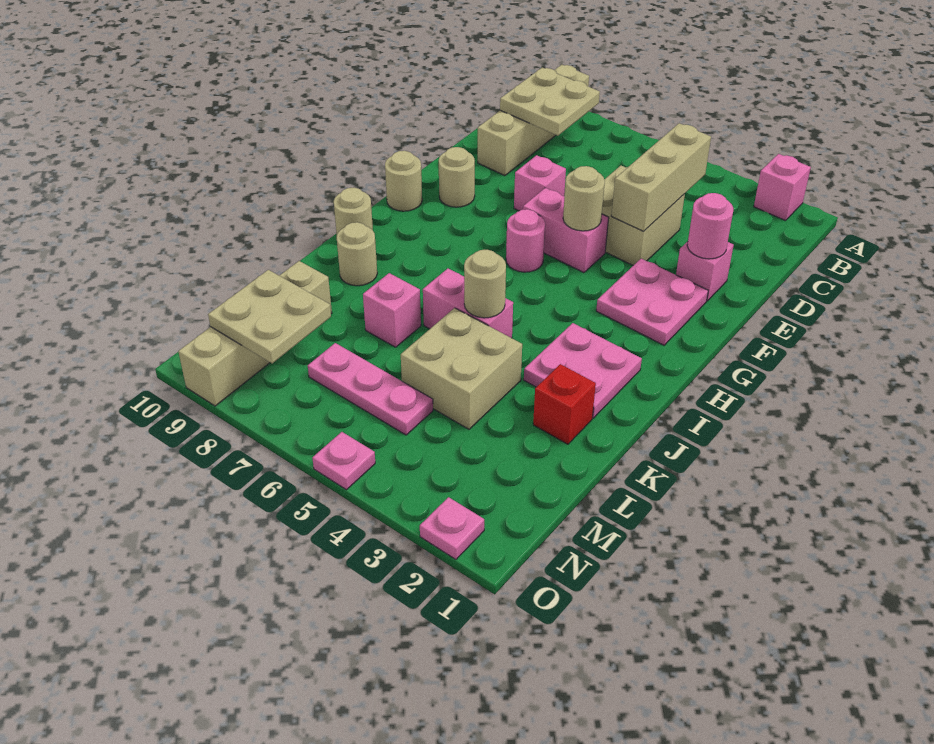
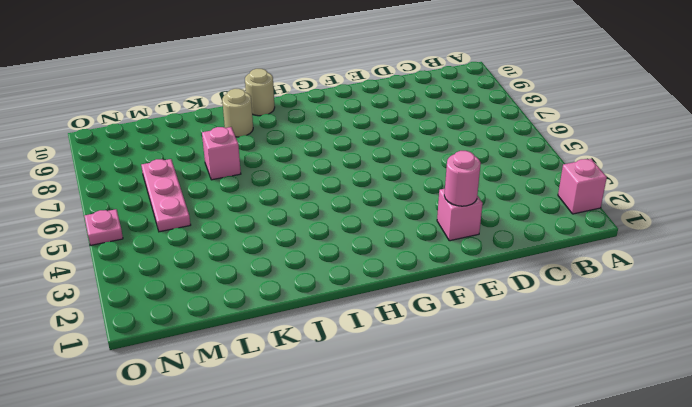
none -> tan brick A9:D9 level 1
none -> tan brick D4:E5 level 1
none -> pink brick E7 level 1

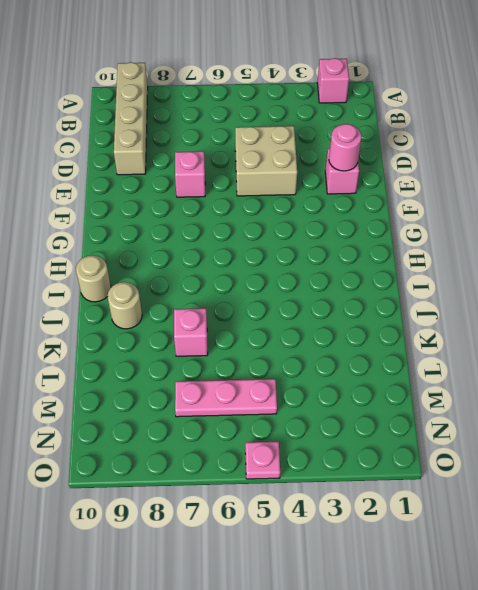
none -> pink plate F2:G3 level 1
none -> pink brick F5:F6 level 1
none -> tan round brick F9 level 1

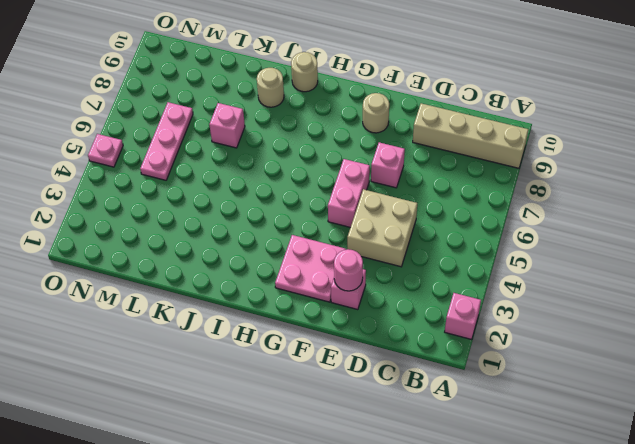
none -> pink round brick G6 level 1
none -> tan round brick G10 level 1
none -> pink plate I2:J3 level 1

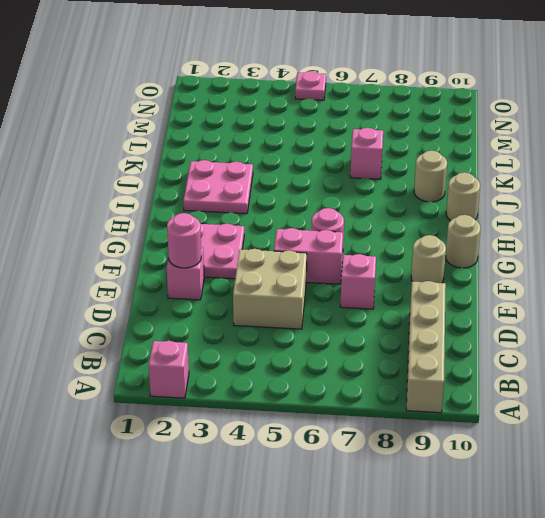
none -> pink brick J5:J6 level 1
none -> red brick K2 level 1
none -> tan brick K4:L5 level 1

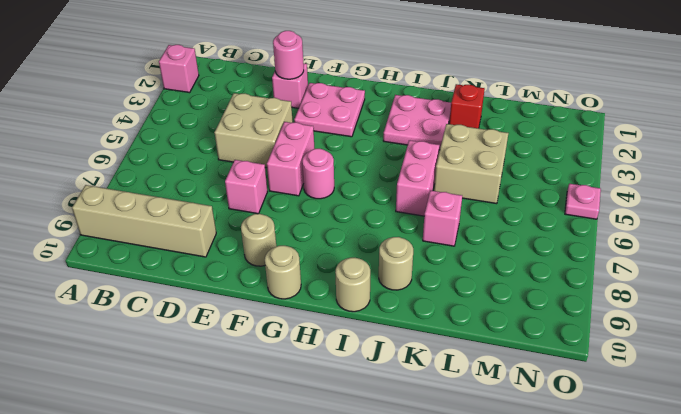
none -> tan brick L9:O9 level 1
none -> pink plate M5:M7 level 1
none -> pink plate O2 level 1

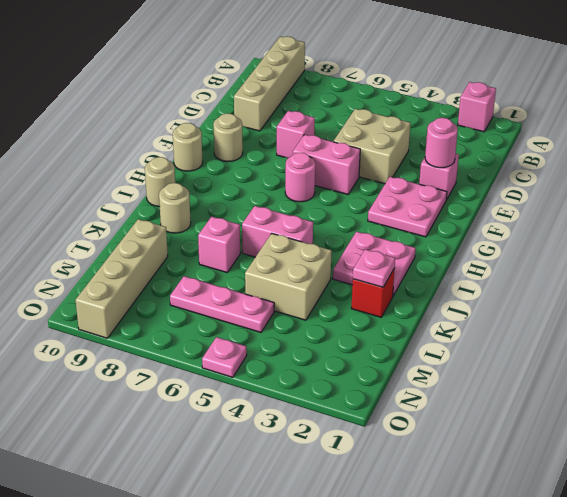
pink plate K2 level 2 -> pink plate O2 level 1
none -> tan plate B8:C9 level 2
none -> tan brick C4:E4 level 2
none -> tan round brick F5 level 2

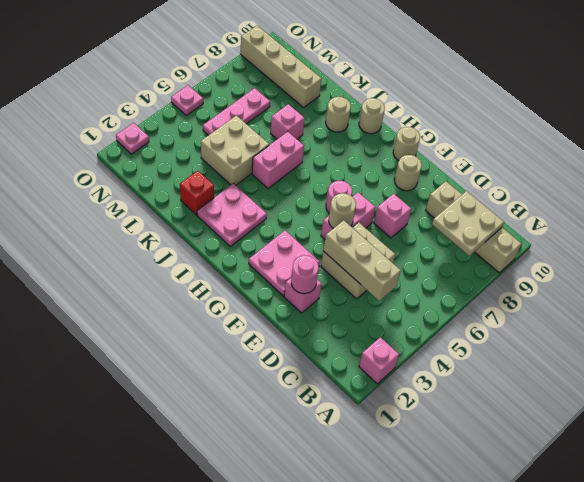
none -> tan round brick J5 level 2
none -> tan plate M8:N9 level 2

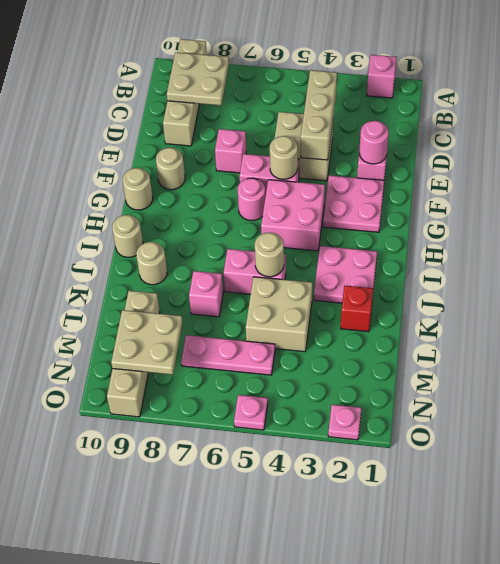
pink brick G4:H5 level 1 -> none

